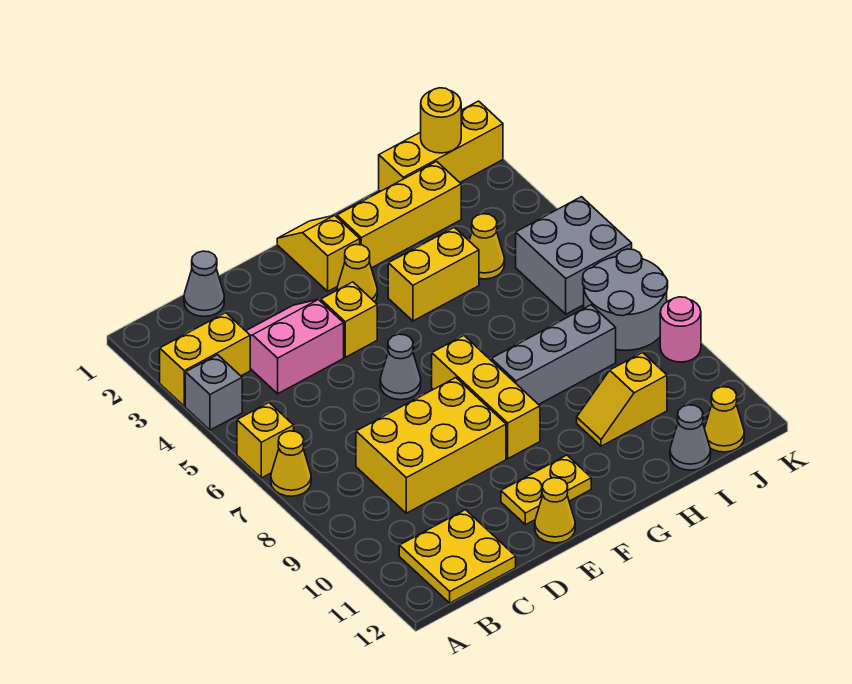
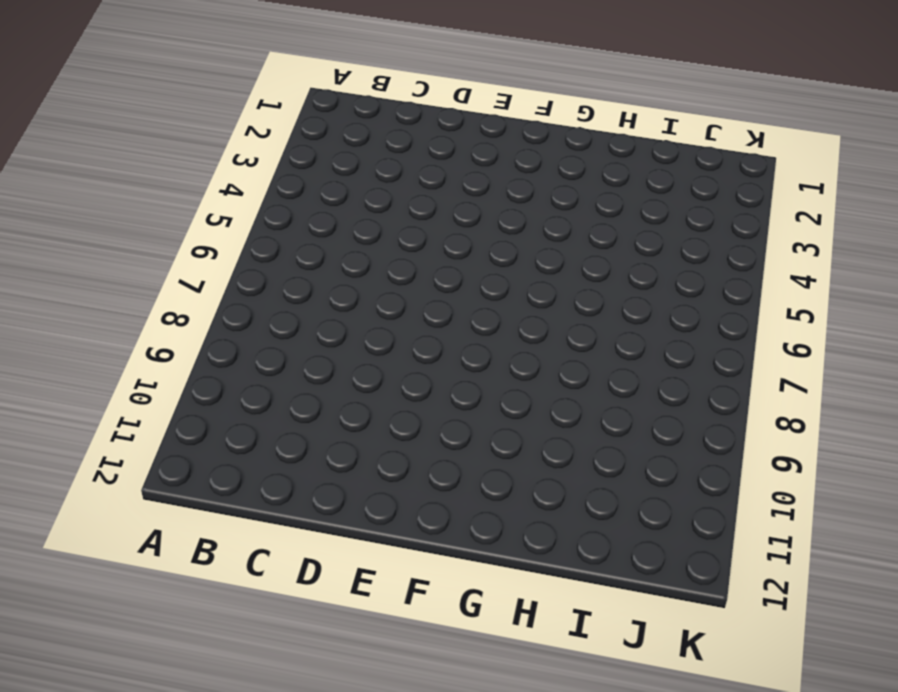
none -> yellow brick A3:B3 level 1
none -> grey brick A4 level 1
none -> yellow brick A6 level 1

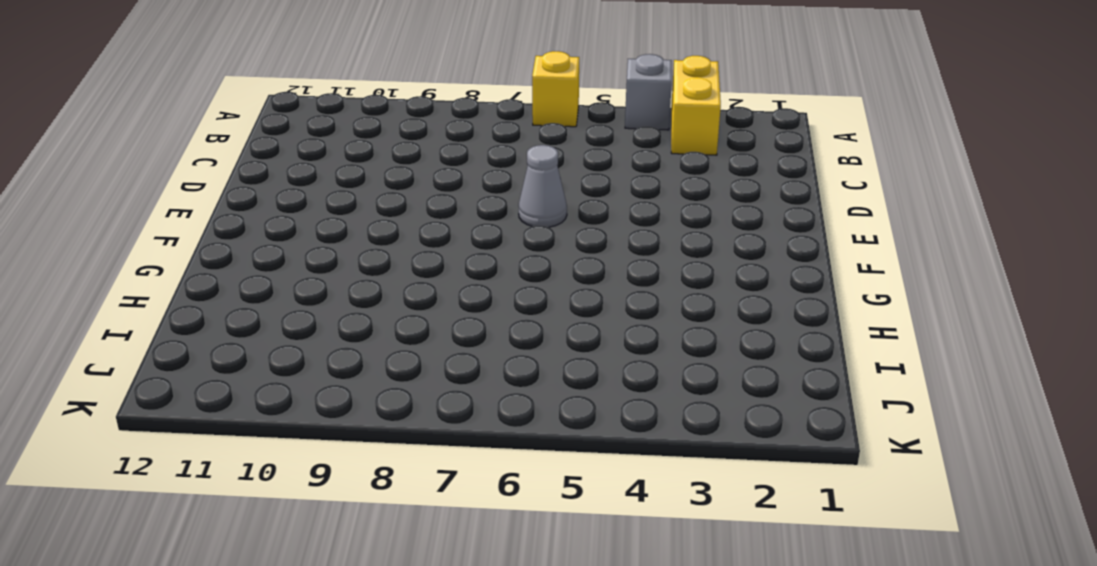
none -> yellow cone A7 level 1
none -> yellow plate B11:C12 level 1
none -> grey cone C1 level 1

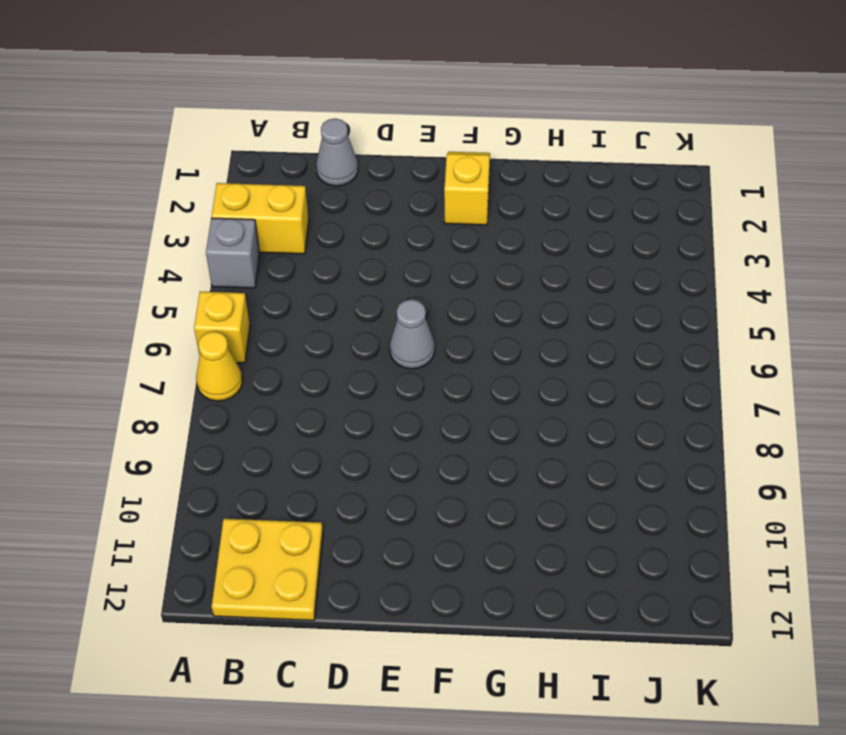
none -> pink slope C3:D4 level 1 top 4
none -> yellow brick C8:E9 level 1
none -> yellow brick E4 level 1

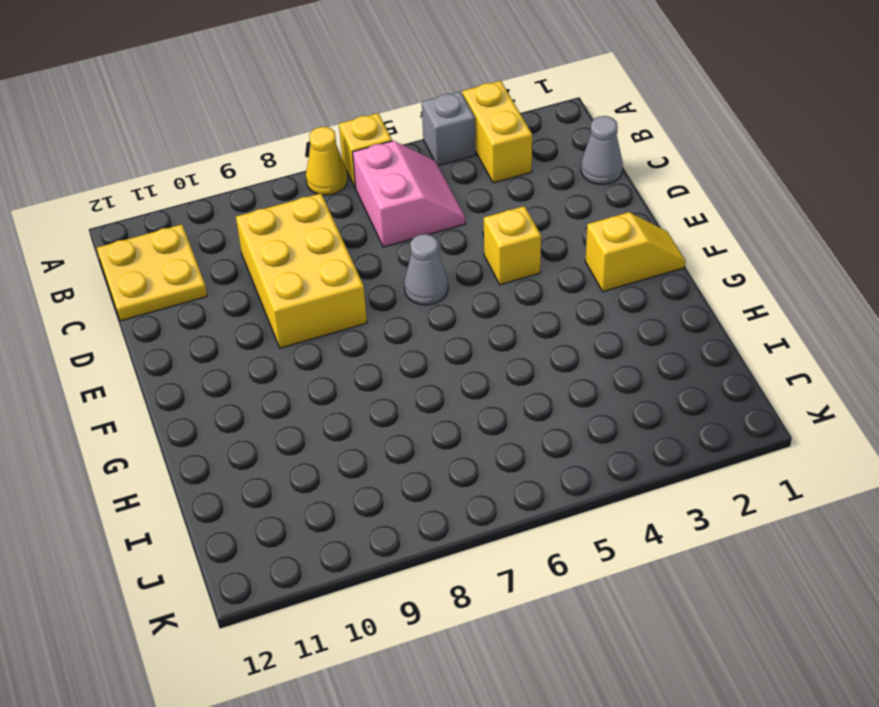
pink slope B5:C6 level 1 top 6 -> pink slope C3:D4 level 1 top 4
none -> yellow plate E11:F11 level 1
none -> yellow cone E12 level 1
none -> yellow cone F3 level 1

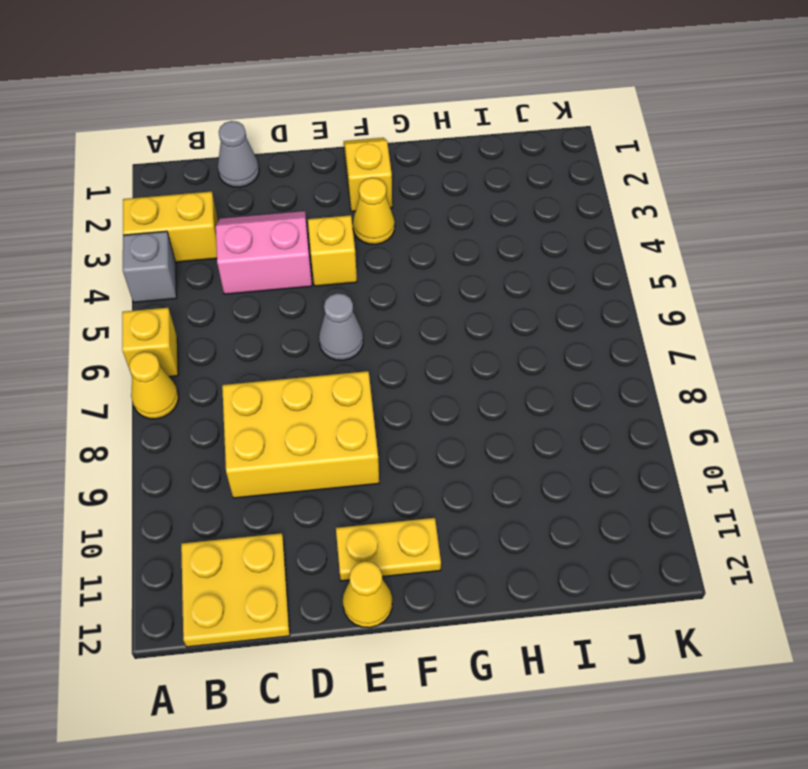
none -> yellow brick F7:F9 level 1
none -> yellow brick G2:I2 level 1
none -> yellow brick G4:H4 level 1

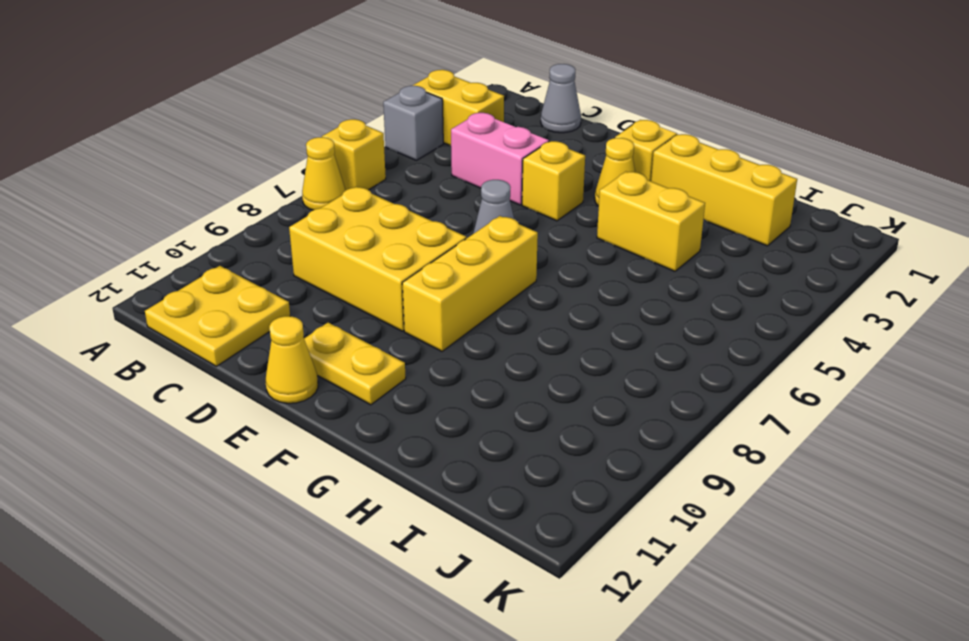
none -> grey brick G8:I8 level 1
none -> yellow slope H10:I10 level 1 top I
none -> yellow brick I1:K1 level 1

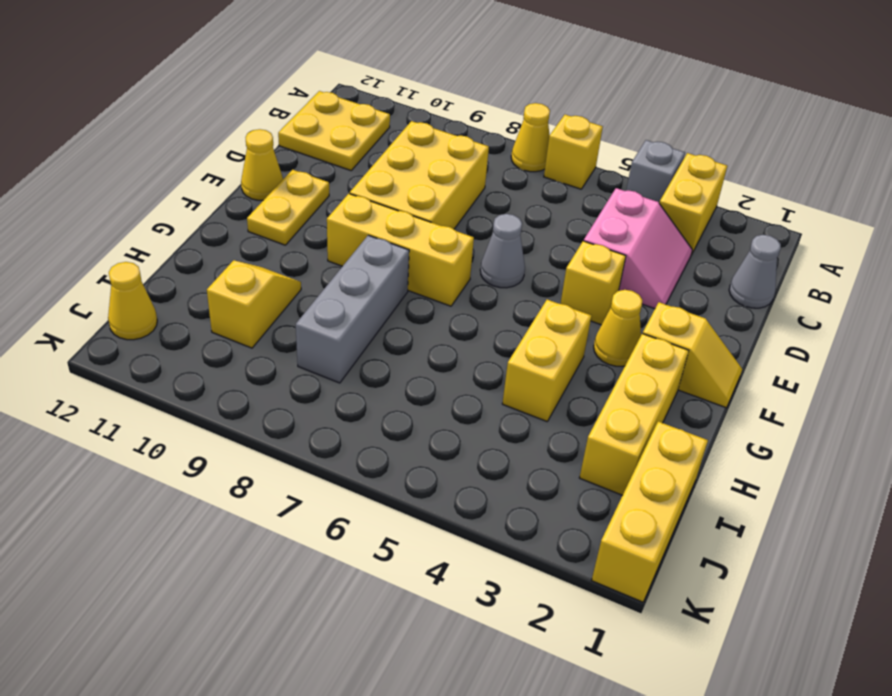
none -> yellow cone I4 level 1
none -> grey cone I12 level 1
none -> grey brick J5:K6 level 1

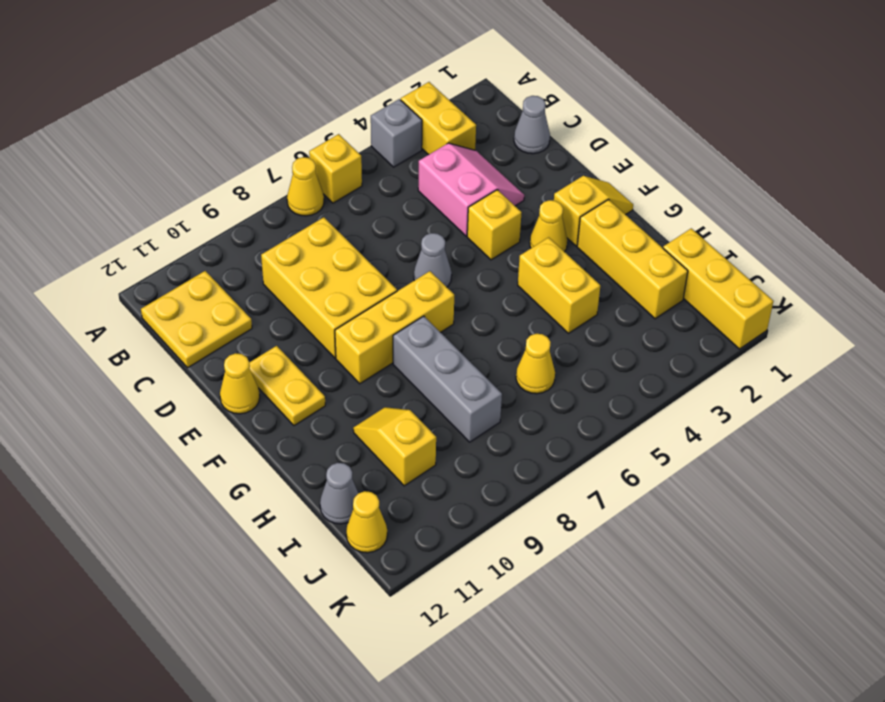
yellow cone I6 level 1 -> yellow cone I4 level 1
none -> grey brick J5:K6 level 1
none -> grey round brick J7:K8 level 1
none -> pink round brick K9 level 1

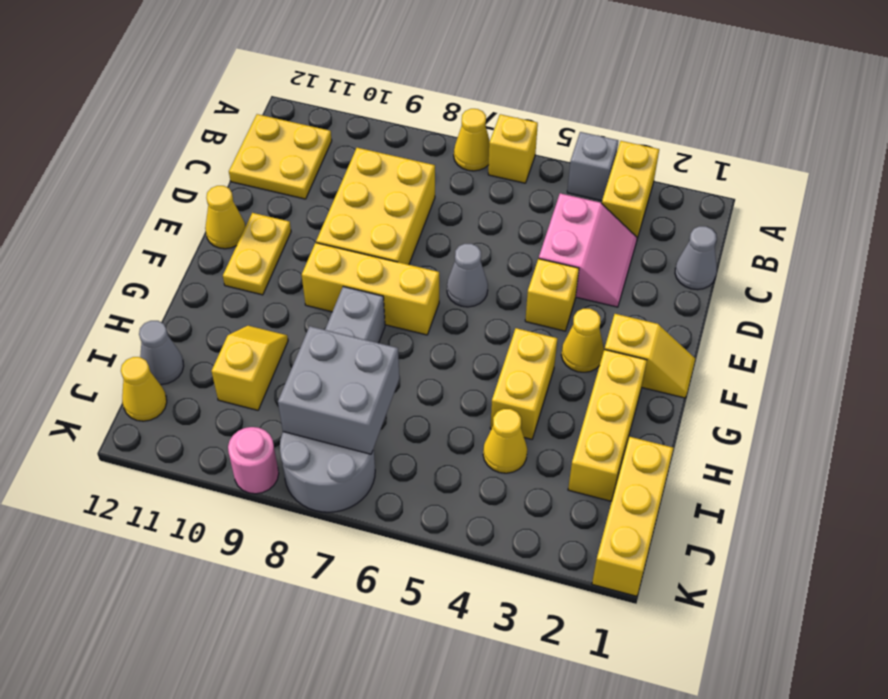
grey brick I7:J8 level 2 -> grey brick J5:K6 level 1
none -> yellow round brick J1 level 2

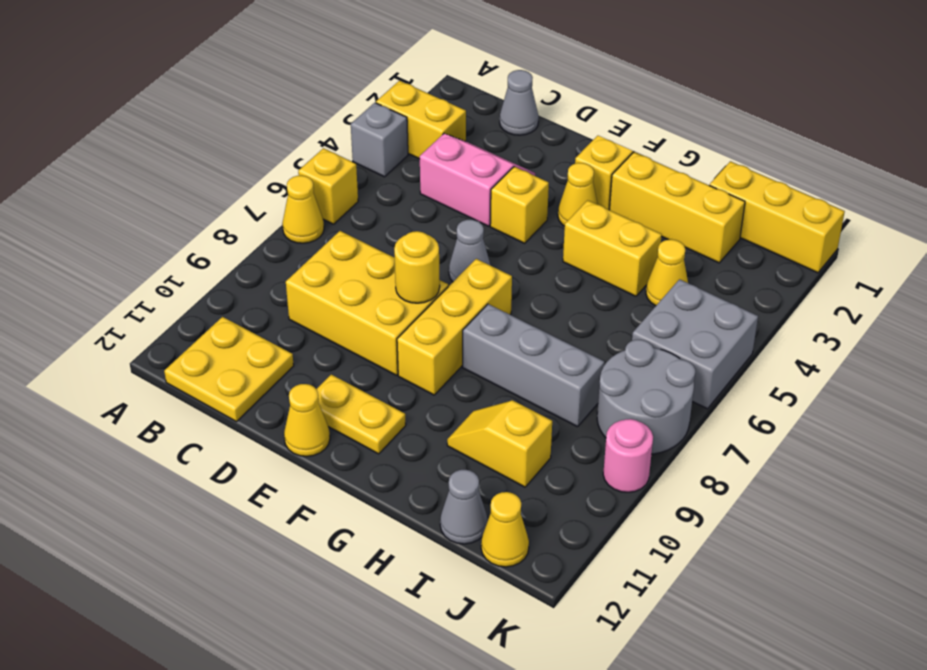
yellow round brick E8 level 2 -> yellow round brick J1 level 2

